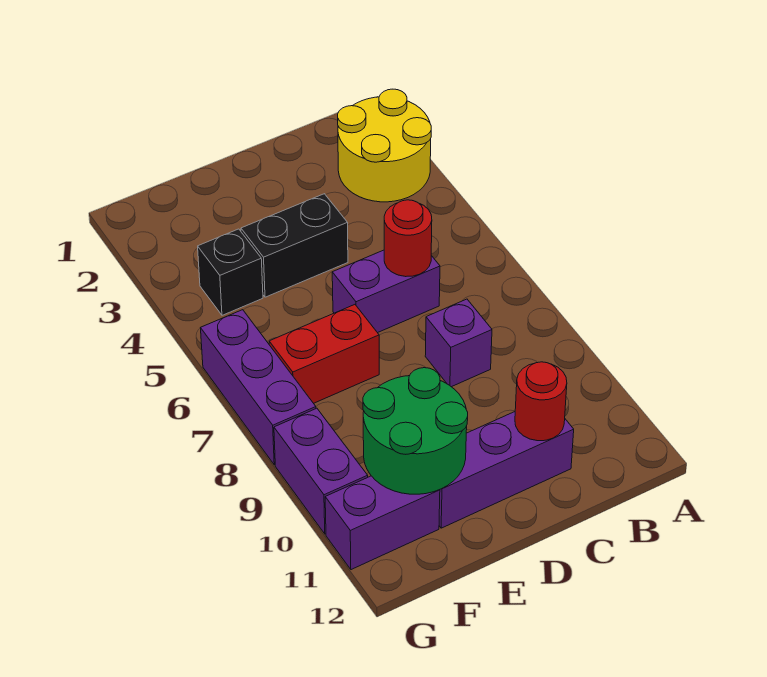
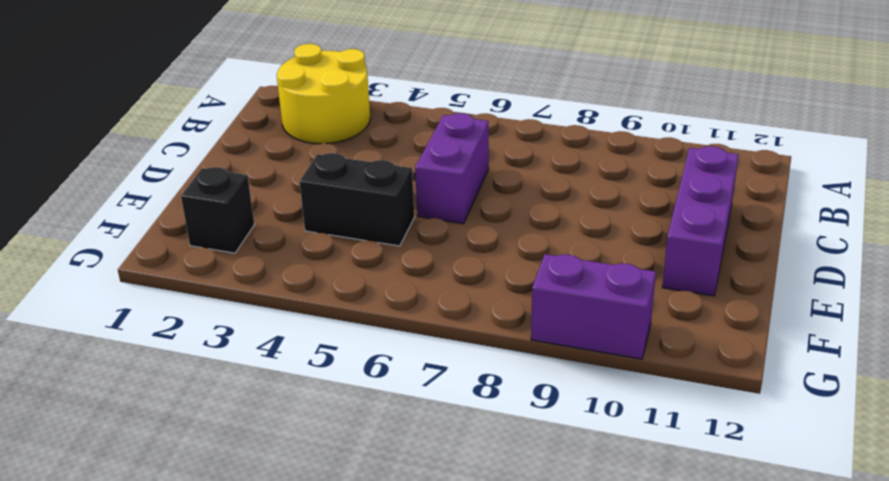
black brick E4:E5 level 1 -> black brick D4:E4 level 1
black brick F2 level 1 -> black brick F4 level 1
none -> purple brick C8 level 1
none -> red brick E7:F7 level 1
none -> purple brick F11:G11 level 1

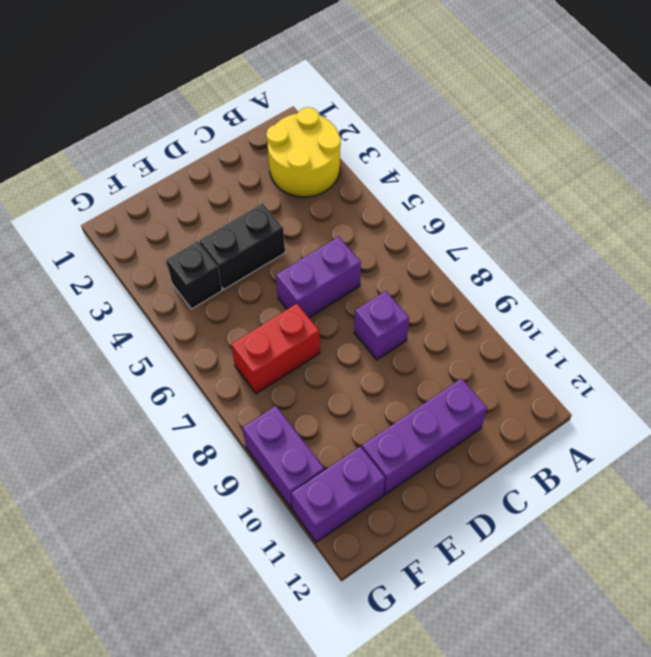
none -> purple brick G6:G8 level 1
none -> red round brick C6 level 2
none -> red round brick C11 level 2

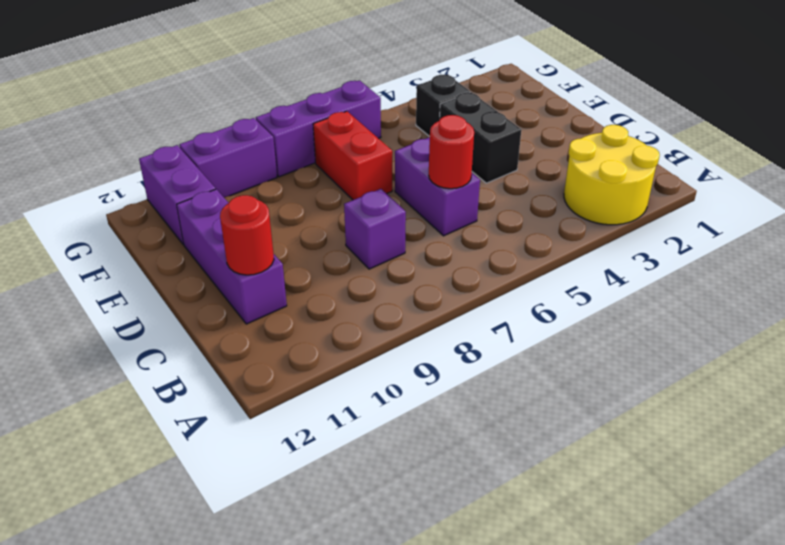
none -> green round brick E10:F11 level 2

